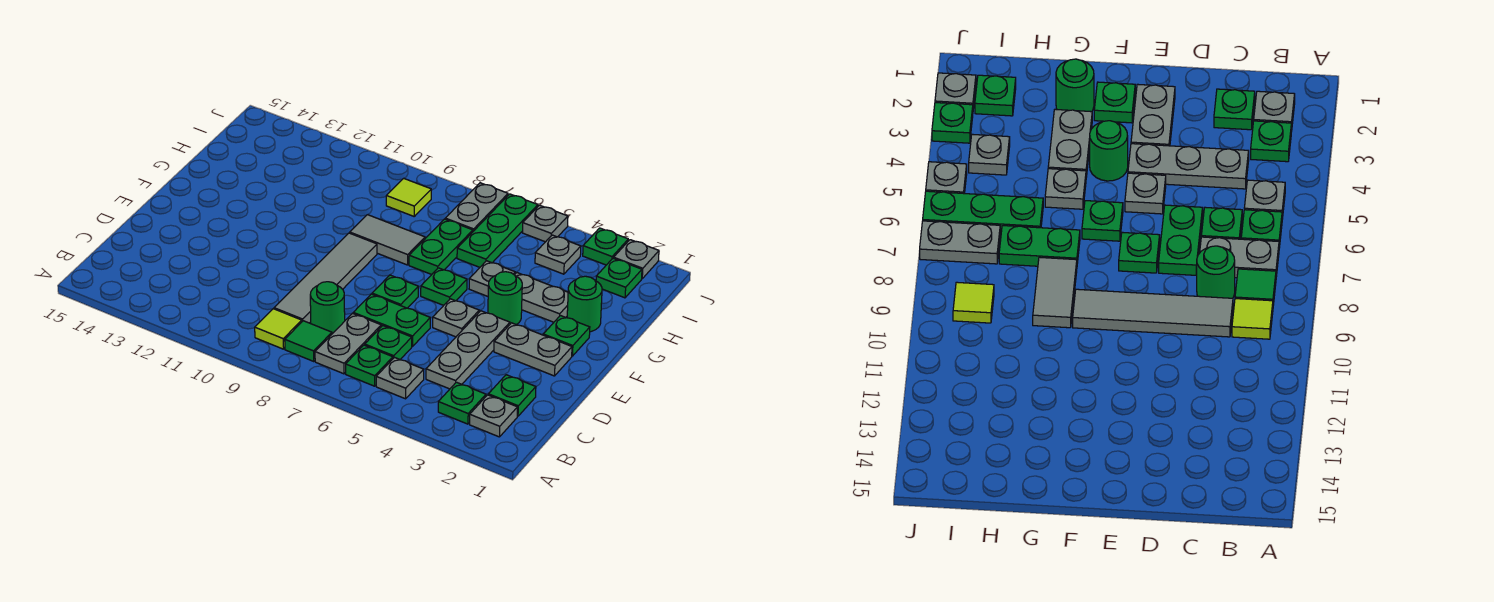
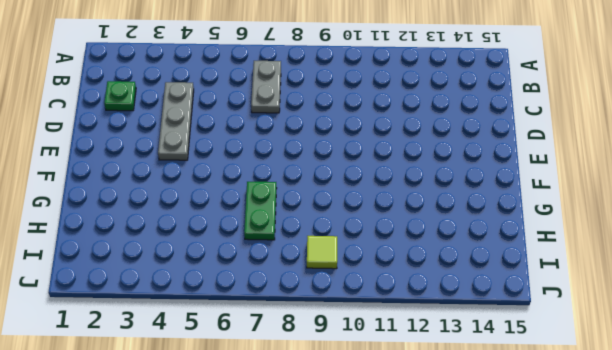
none -> grey plate B2 level 1
none -> green plate B3 level 1
none -> grey plate B5 level 1
none -> green plate B6 level 1

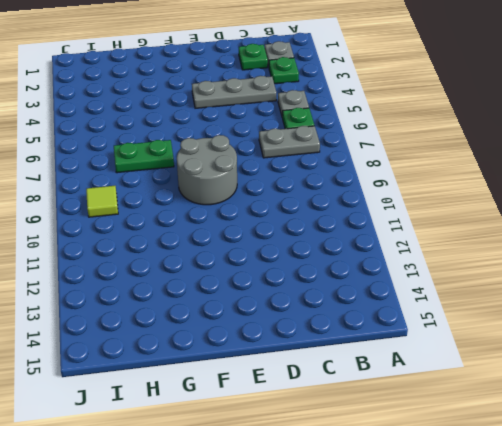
grey round brick E8:F9 level 1 -> grey tile C9:F9 level 1
none -> green tile B8 level 1
none -> lime tile B9 level 1
none -> green plate C6 level 1
none -> green round brick C8 level 1

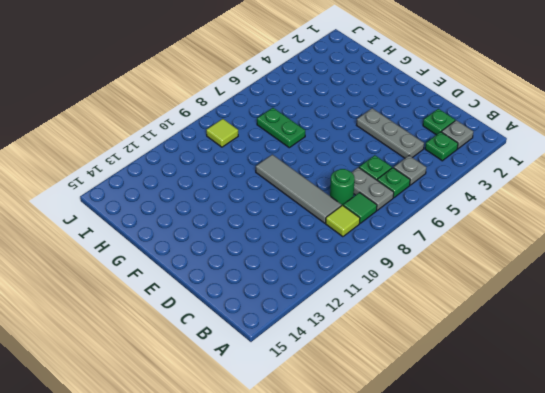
none -> green plate D6:D7 level 1
none -> grey plate E2:E3 level 1
none -> grey plate E5 level 1
none -> green plate E7 level 1

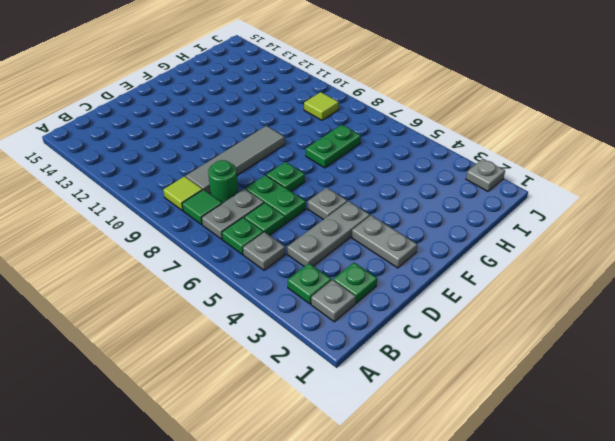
none -> green plate F2 level 1
none -> green round brick F4 level 1
none -> green plate F6 level 1
none -> green round brick G2 level 1

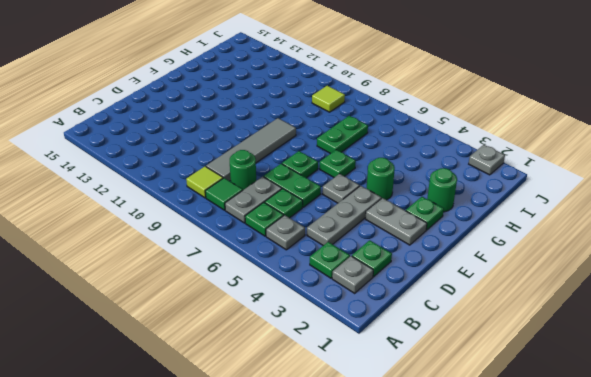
none -> grey plate G3:G4 level 1
none -> grey plate G5 level 1
none -> grey tile G8:G9 level 1
none -> green plate H6:J6 level 1

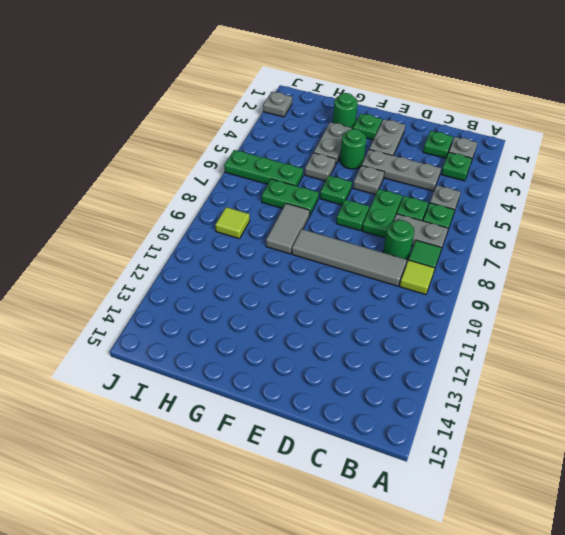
none -> green plate I2 level 1
none -> grey plate I4 level 1
none -> grey plate I7:J7 level 1
none -> green plate J3 level 1

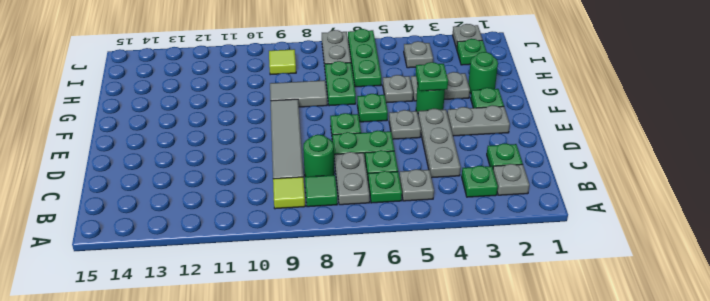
green plate F4 level 2 -> green plate J3 level 1
none -> grey plate J5 level 1

